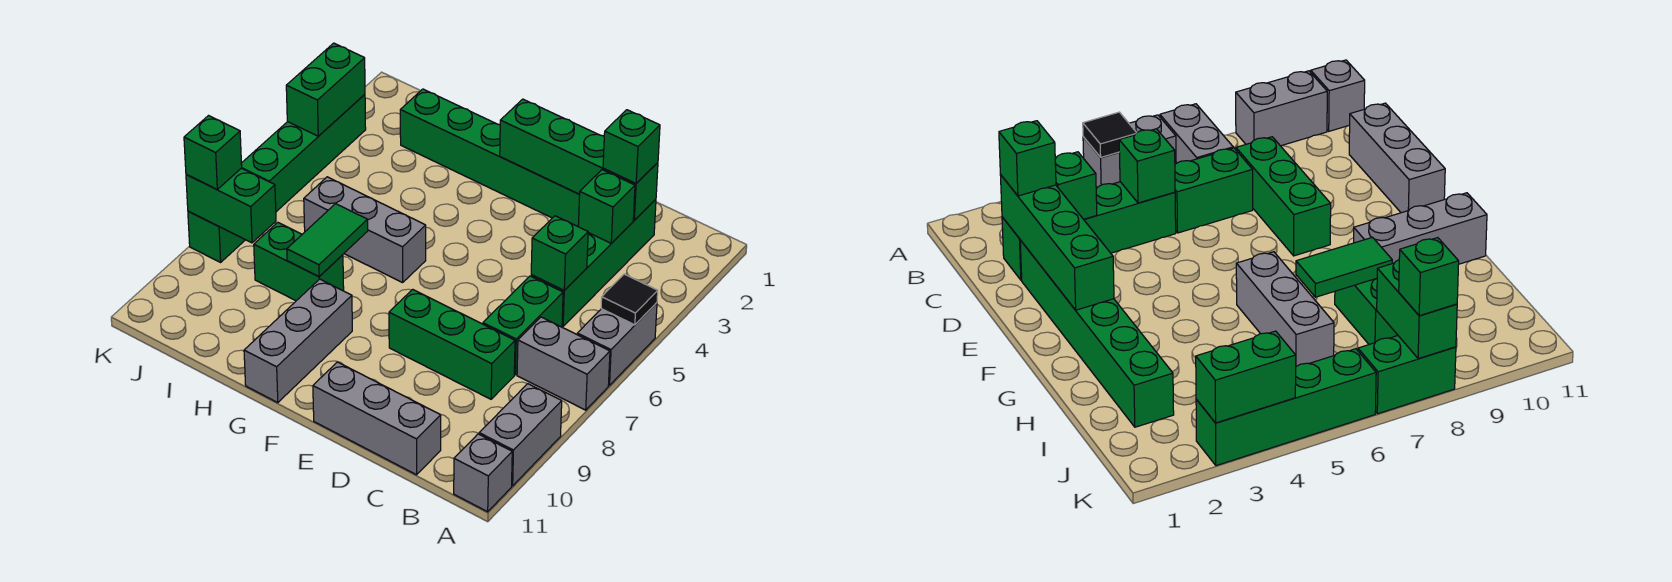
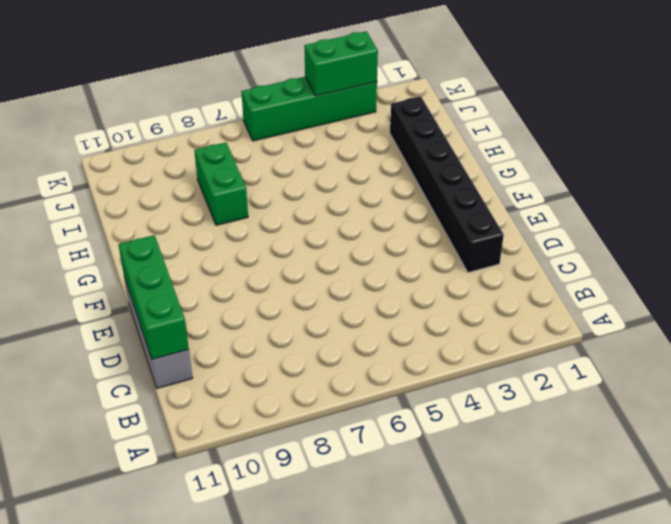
green brick C11:E11 level 2 -> green brick C8:E8 level 1
black brick D2:I2 level 1 -> green brick D2:I2 level 1
none -> grey brick A5:A6 level 1
none -> grey brick A7:B7 level 1
none -> grey brick A9:A10 level 1

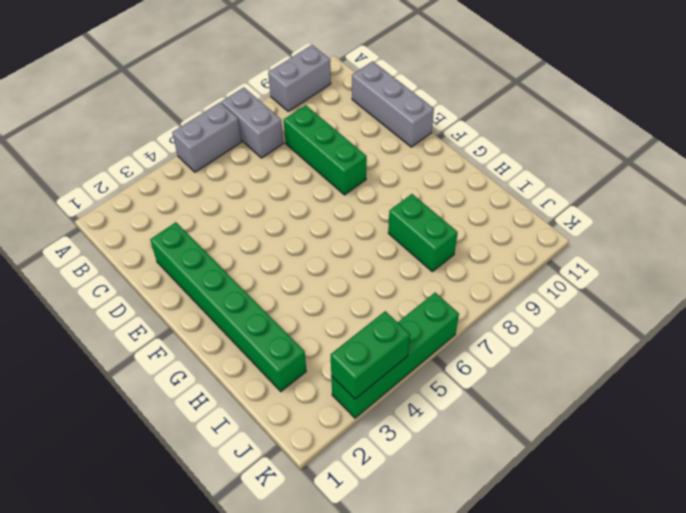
none -> grey brick A11 level 1
none -> green brick C2:C5 level 1
none -> green brick C6:C7 level 1

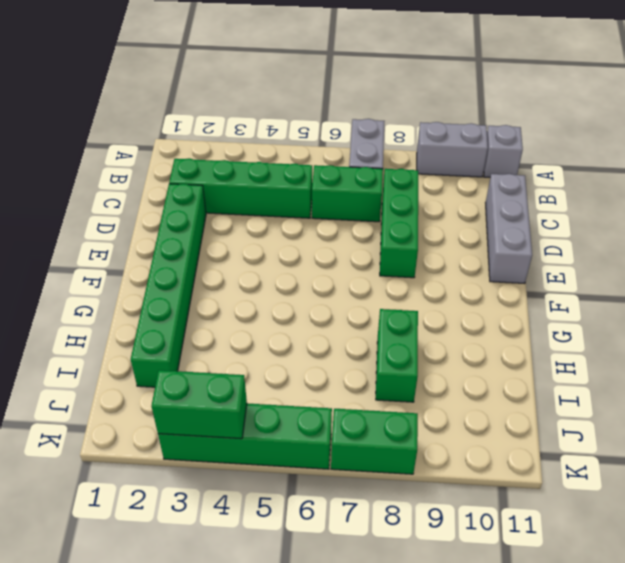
none -> grey brick A5:A6 level 1
none -> grey brick G6:I6 level 1
none -> grey brick G9:G11 level 1

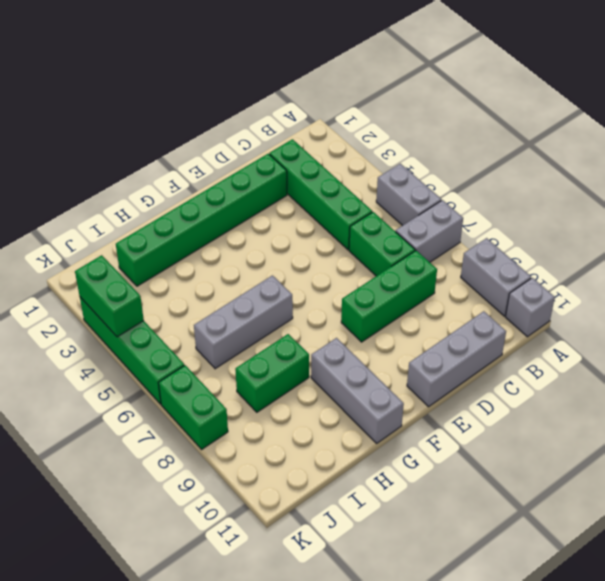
none -> black tile A5 level 2
none -> green brick C2:F2 level 2
none -> green brick C3 level 2

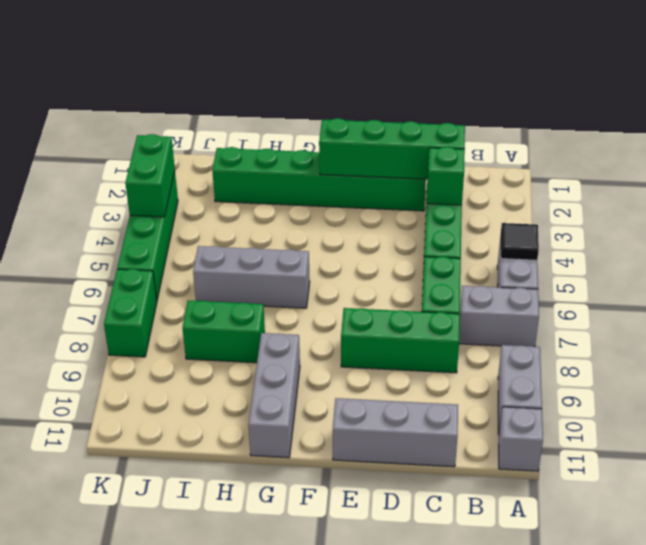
none -> green brick C5 level 2
none -> green tile H7:H8 level 2
none -> green brick J8:K8 level 2

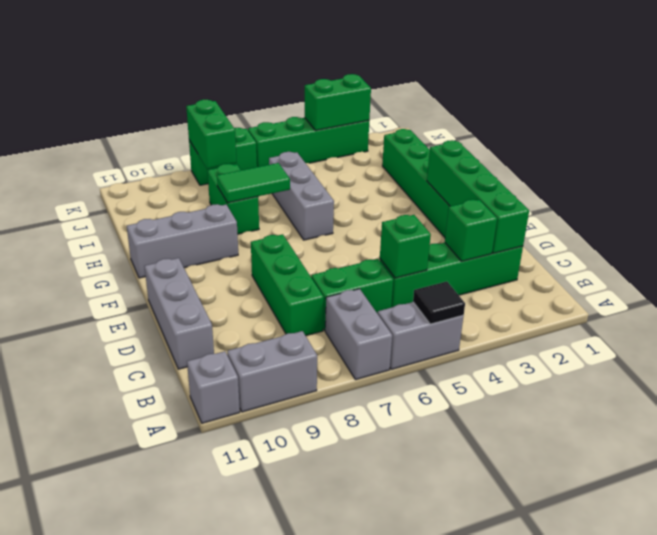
none -> green brick C2 level 3
none -> green brick K8 level 3

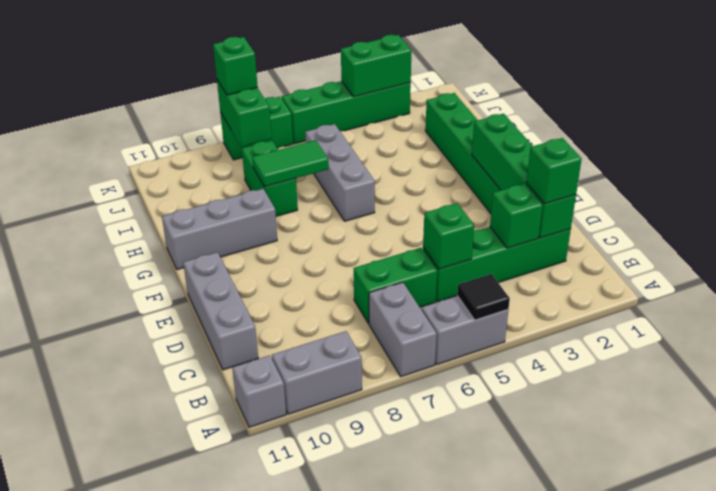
none -> green brick C8:E8 level 1

